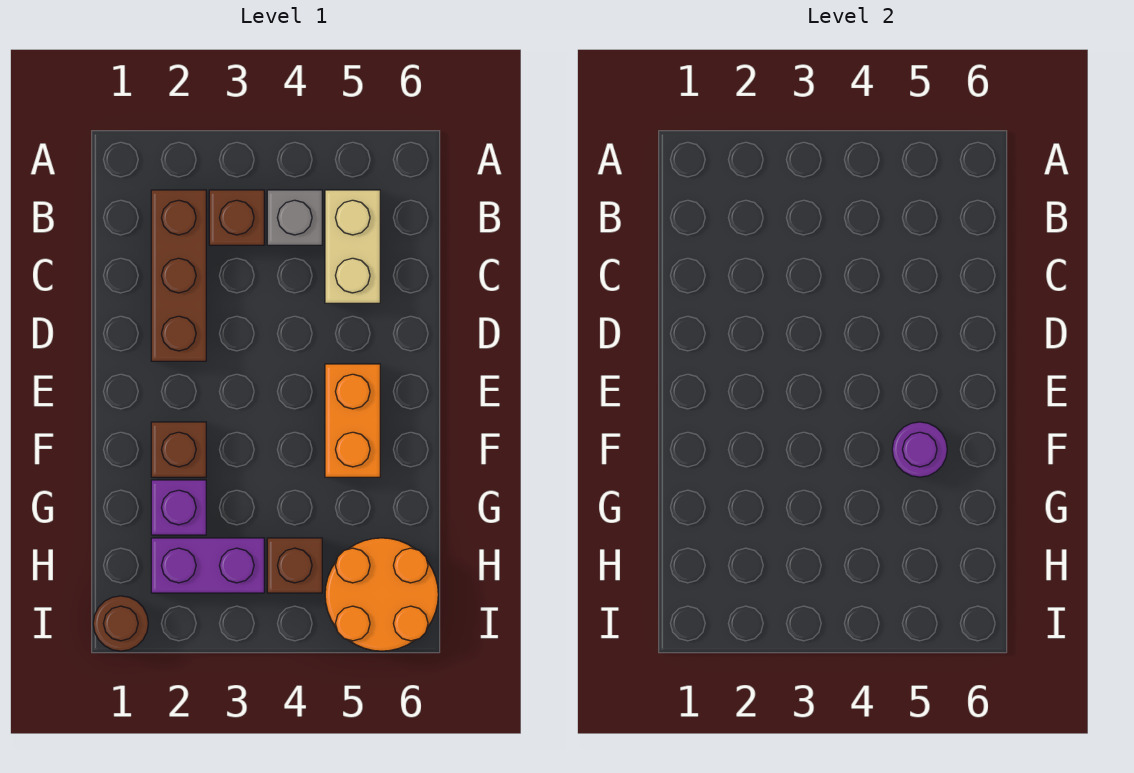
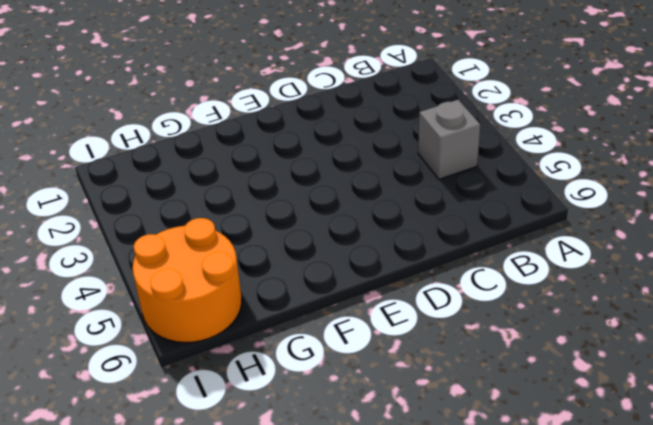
none -> brown brick B2:D2 level 1
none -> brown brick B3 level 1
none -> tan brick B5:C5 level 1

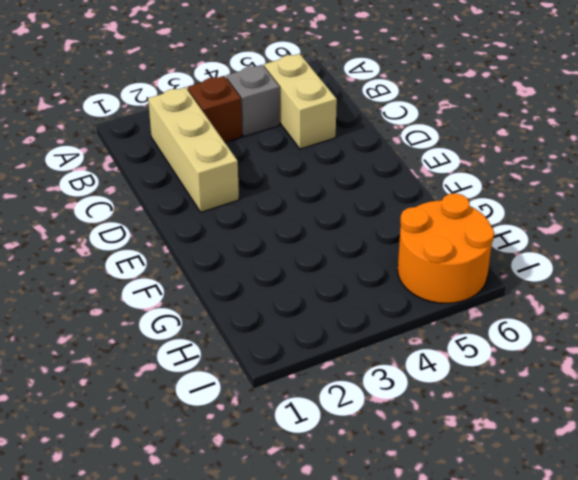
tan brick B2:D2 level 1 -> brown brick B2:D2 level 1
none -> orange brick E5:F5 level 1
none -> brown brick F2 level 1
none -> purple brick G2 level 1

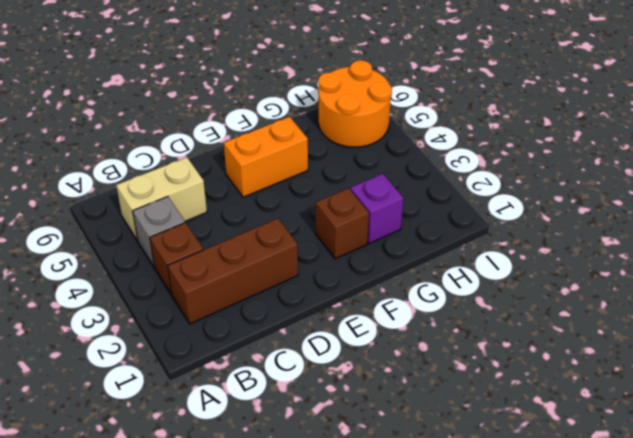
none -> purple brick H2:H3 level 1
none -> brown brick H4 level 1
none -> brown round brick I1 level 1

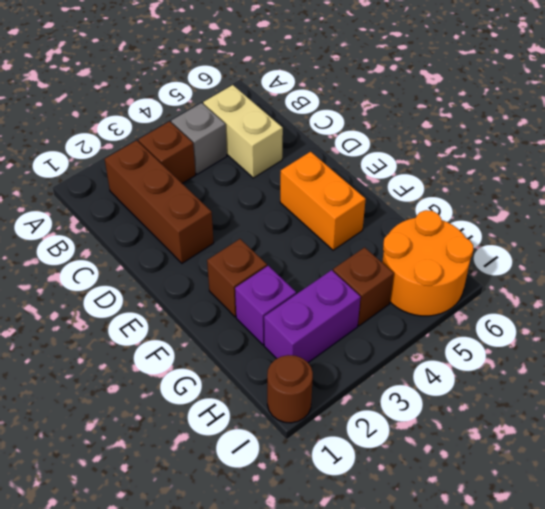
none -> purple round brick F5 level 2

